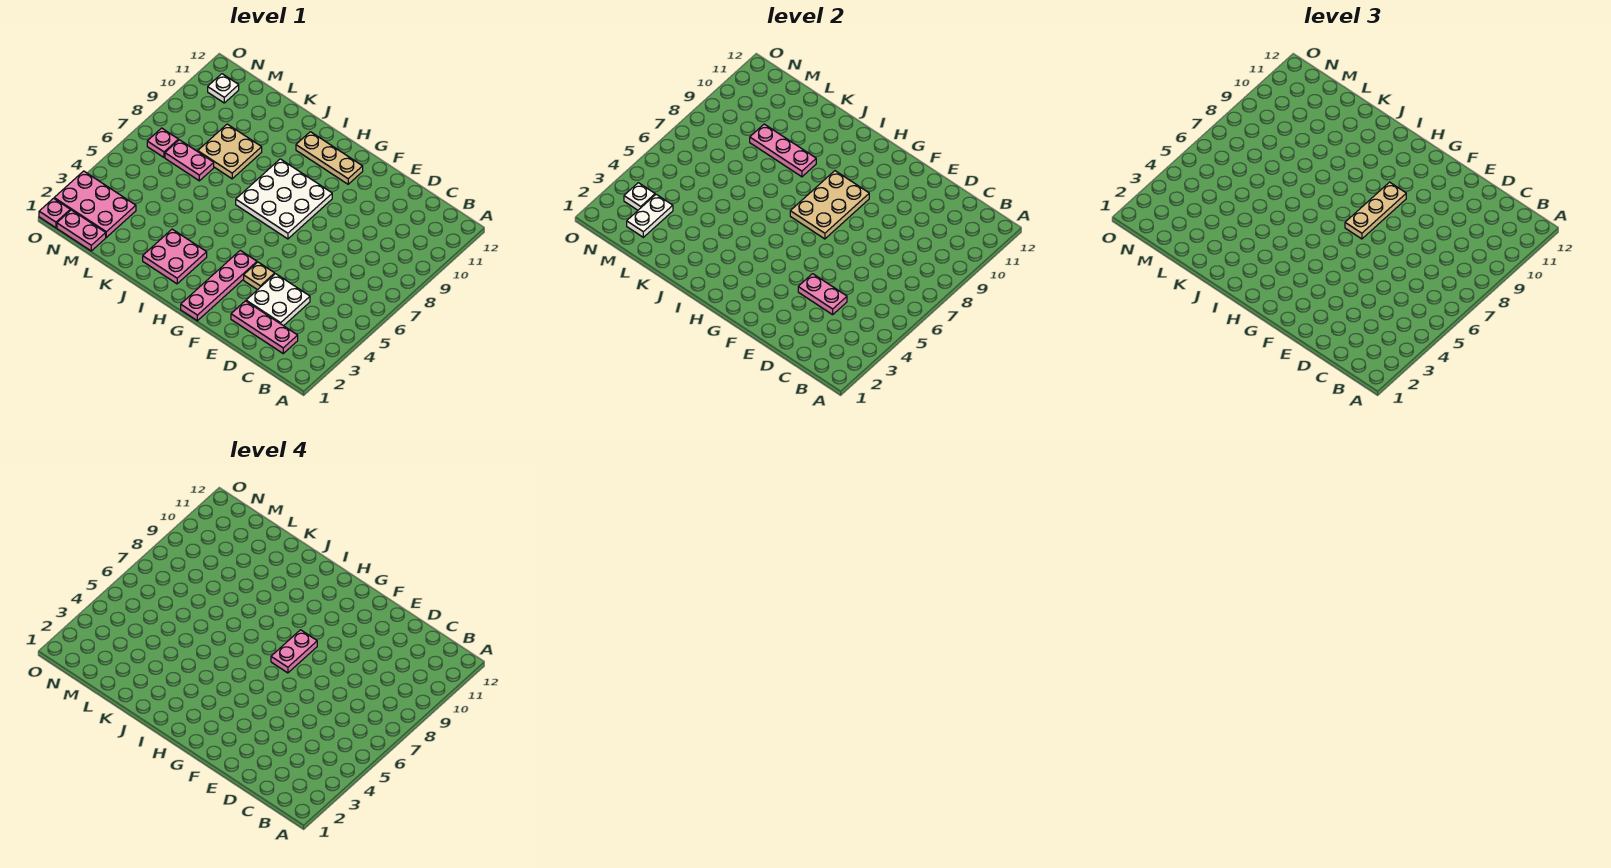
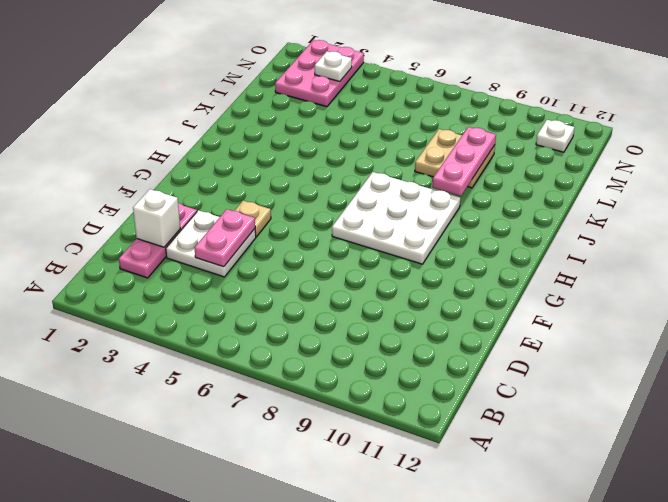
white brick D2 level 2 -> none
none -> pink plate G1:G4 level 1
none -> tan plate G11:I11 level 1
none -> pink plate I2:J3 level 1

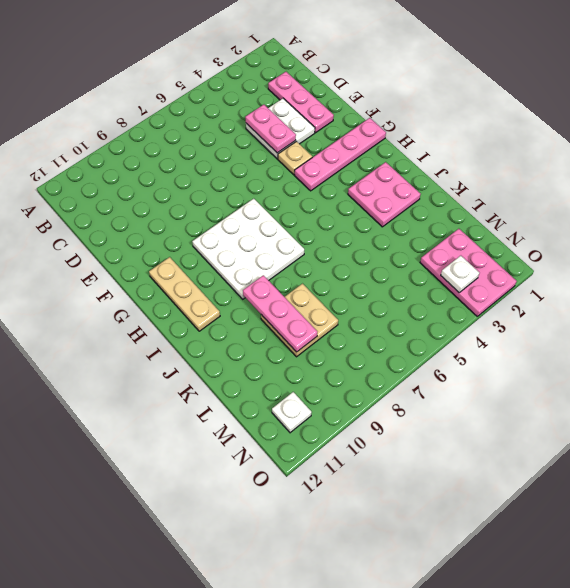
none -> pink plate L7:M7 level 1
none -> pink plate M1:N1 level 1
none -> pink plate N7 level 1

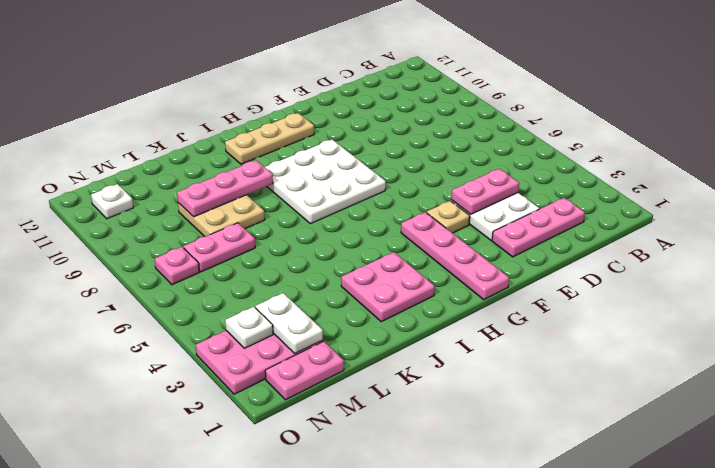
none -> pink plate O1 level 1
none -> tan plate G7:H9 level 2
none -> tan plate G7:G9 level 3

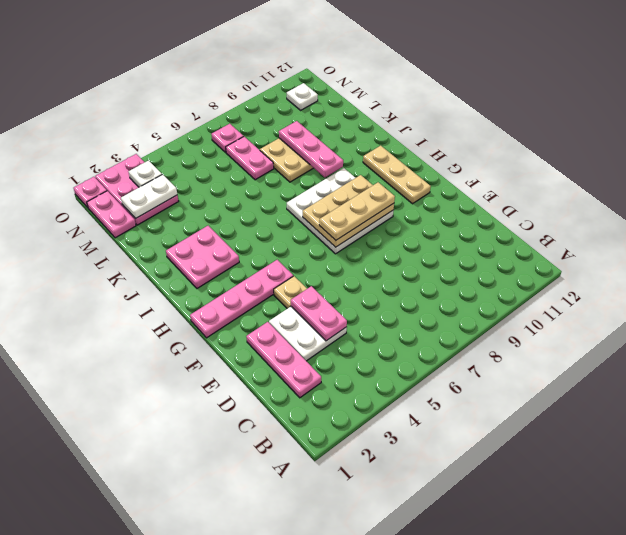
none -> pink plate G7:G8 level 4

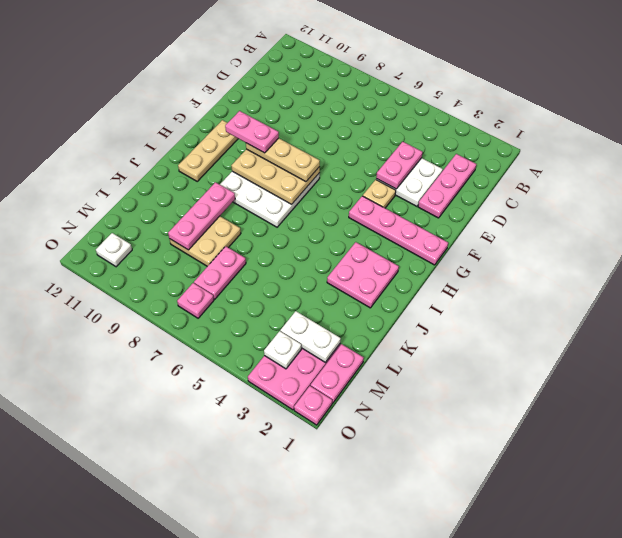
pink plate G9:G10 level 4 -> pink plate G7:G8 level 4

